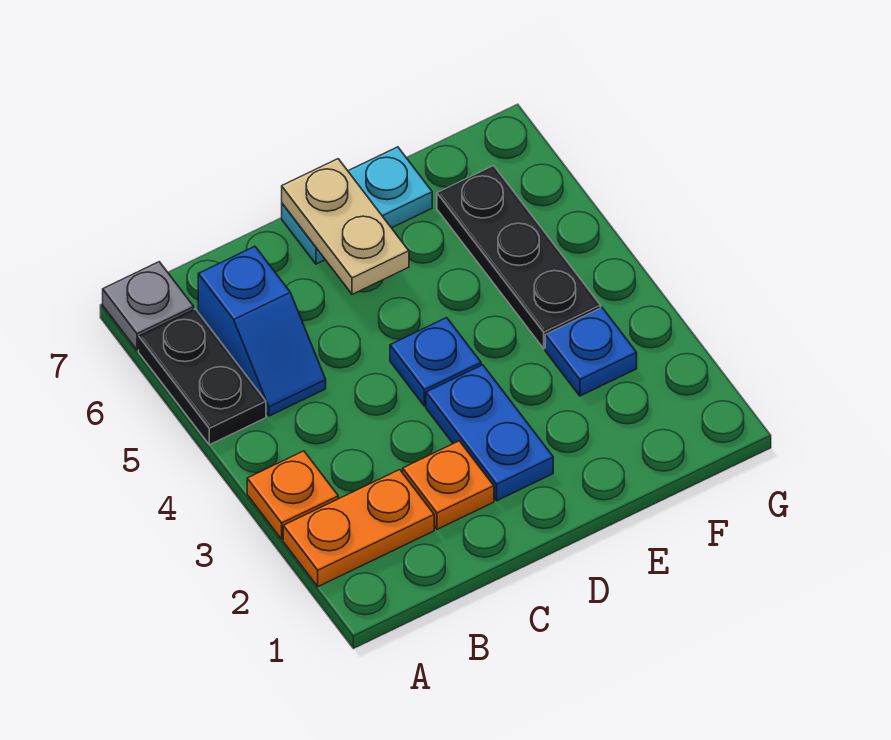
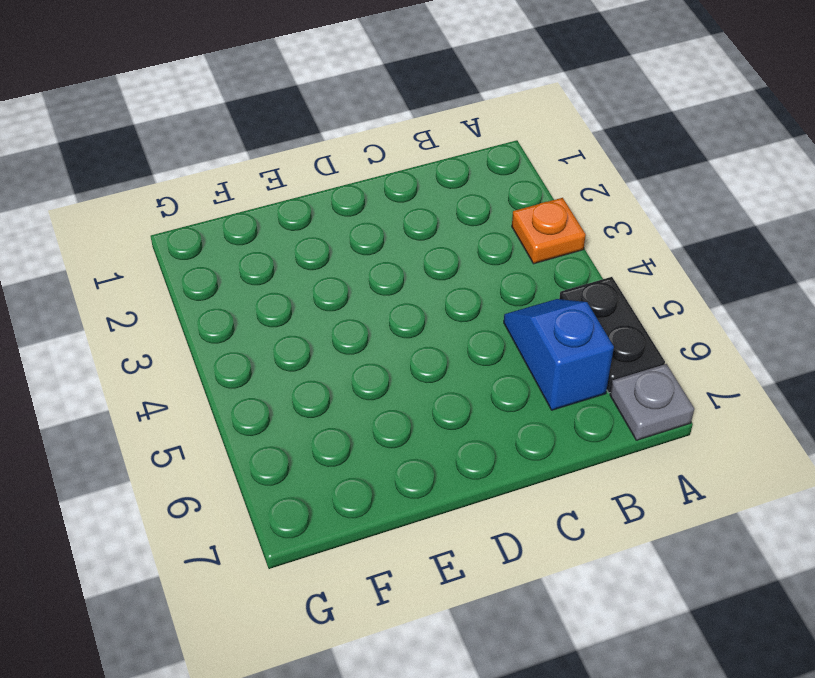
none -> orange plate A2:B2 level 1
none -> orange plate C2 level 1
none -> blue plate D2:D3 level 1

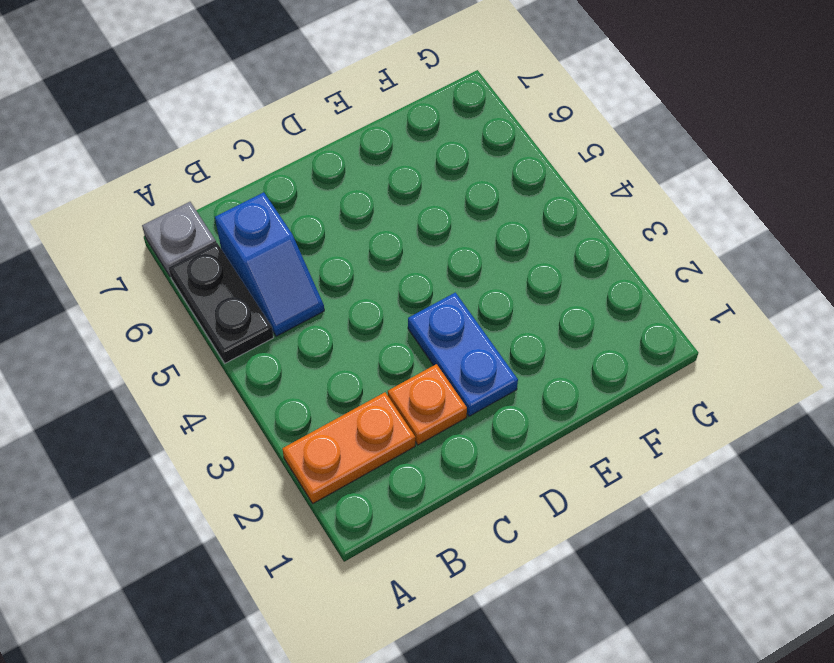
none -> orange plate A3 level 1
none -> blue plate D4 level 1
none -> cyan plate D7:E7 level 1

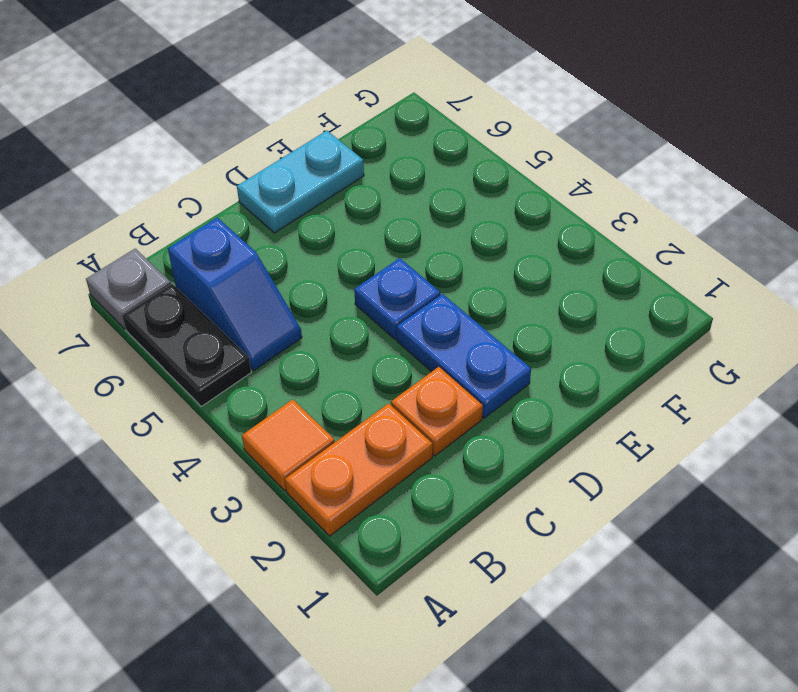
orange tile A3 level 1 -> orange plate A3 level 1
none -> blue plate F3 level 1
none -> black plate F4:F6 level 1
none -> tan plate D6:D7 level 2

